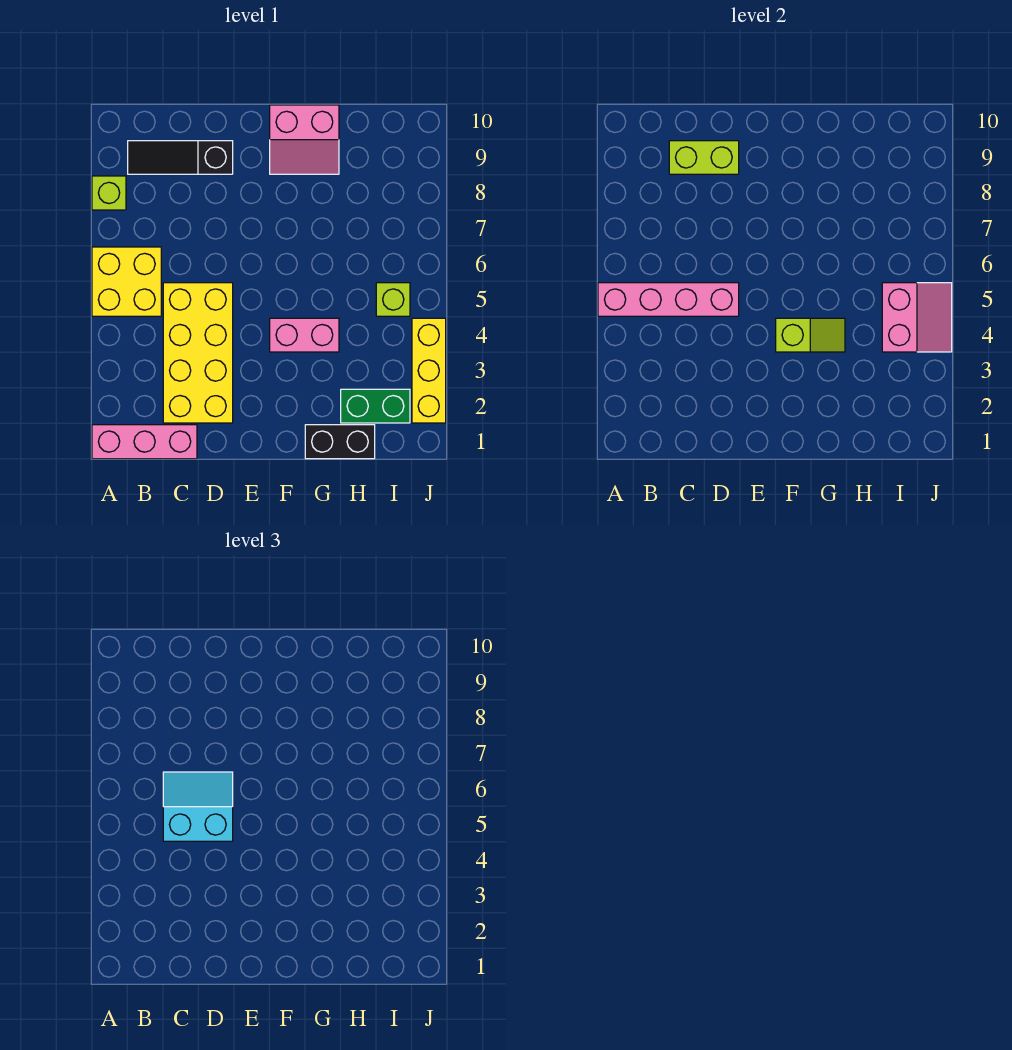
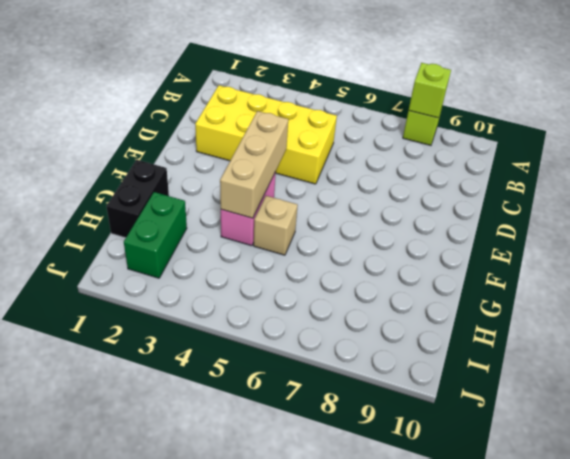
lime brick A8 level 2 -> lime brick I5 level 1
tan brick E4:G4 level 2 -> lime slope F4:G4 level 2 top F
tan brick G5 level 1 -> none
none -> pink brick A1:C1 level 1
none -> yellow brick A5:B6 level 1
none -> black slope B9:D9 level 1 top D

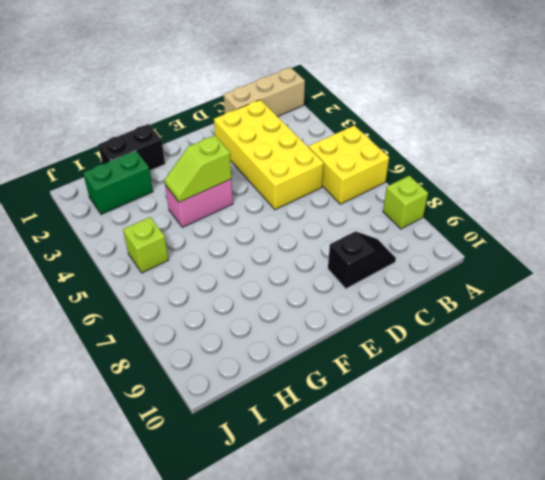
tan brick A1:C1 level 1 -> pink brick A1:C1 level 1
black slope C9:D9 level 1 top D -> black slope B9:D9 level 1 top D
none -> pink slope F9:G10 level 1 top 10
none -> yellow brick J2:J4 level 1
none -> pink brick A5:D5 level 2

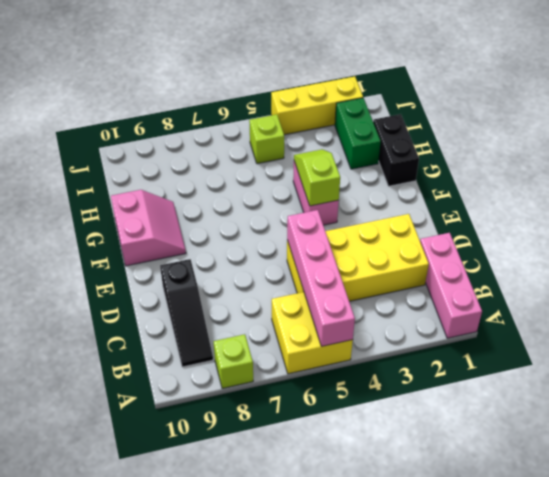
none -> lime brick C9:D9 level 2
none -> pink slope I4:J5 level 2 top I
none -> cyan slope C5:D6 level 3 top 5

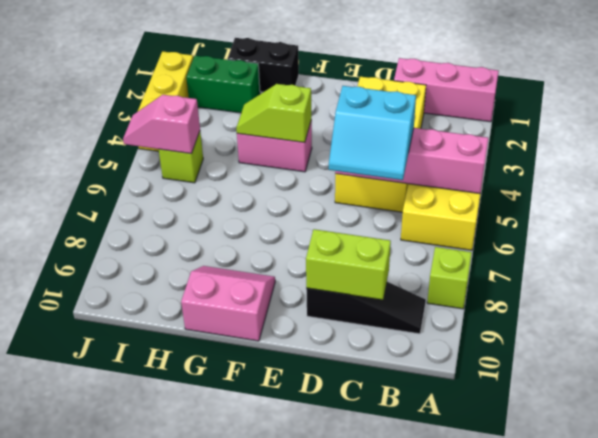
pink slope I5:J5 level 2 top I -> pink slope I4:J5 level 2 top I

